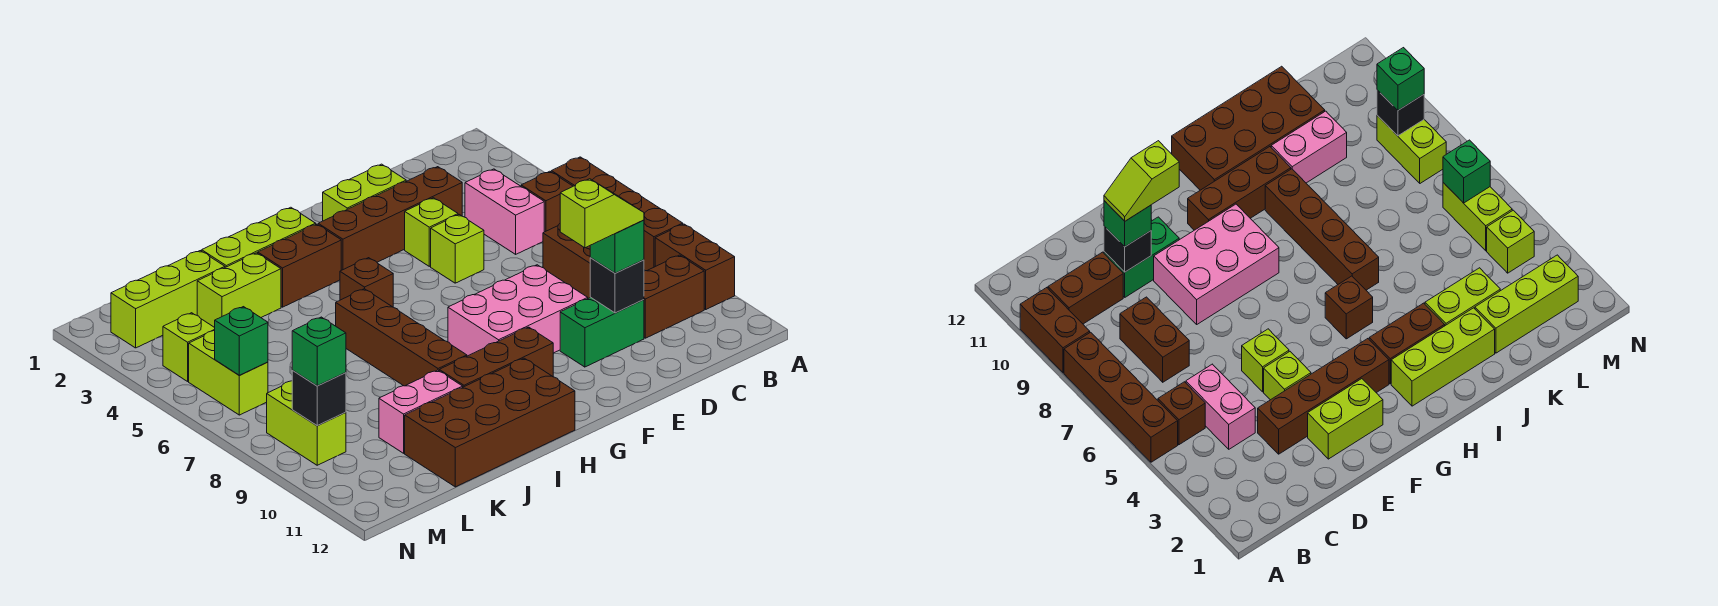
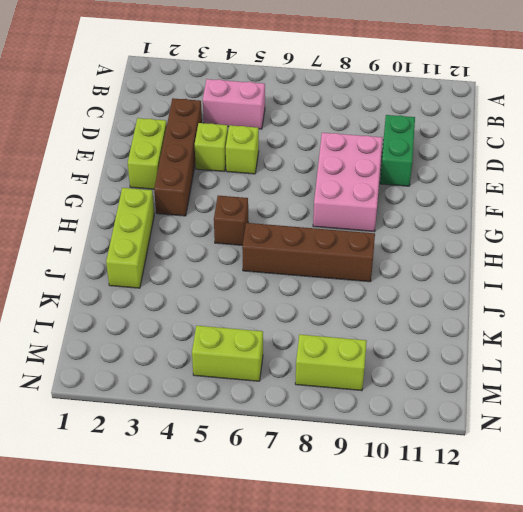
none -> brown brick A5:A8 level 1
none -> brown brick A9:A10 level 1
none -> brown brick B5 level 1
none -> brown brick B10:C10 level 1

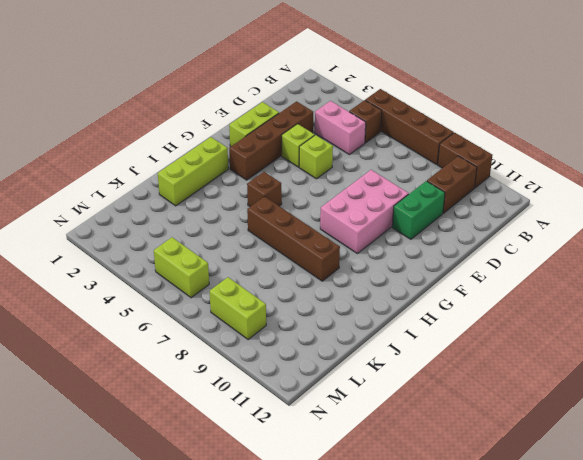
none -> brown brick C7:C8 level 1
none -> brown brick G10:I10 level 1
none -> brown brick H3:I3 level 1
none -> brown brick H11:K12 level 1

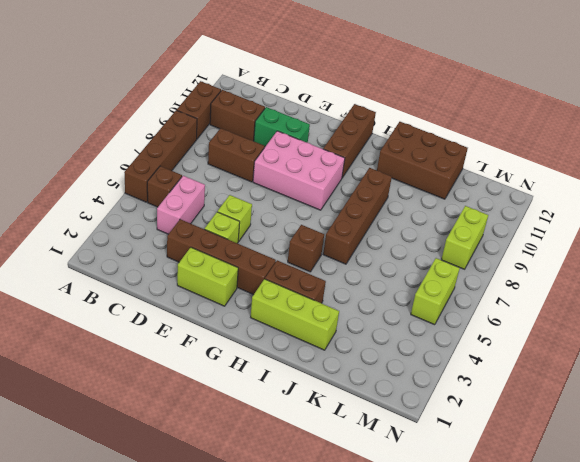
brown brick C8:D8 level 1 -> brown brick C7:C8 level 1
brown brick G10:G12 level 1 -> brown brick G10:I10 level 1
brown brick I11:K12 level 1 -> brown brick H11:K12 level 1
none -> lime brick J3:K3 level 1
none -> pink brick J10:K10 level 1
none -> lime brick K2:M2 level 1
none -> lime brick M4 level 1

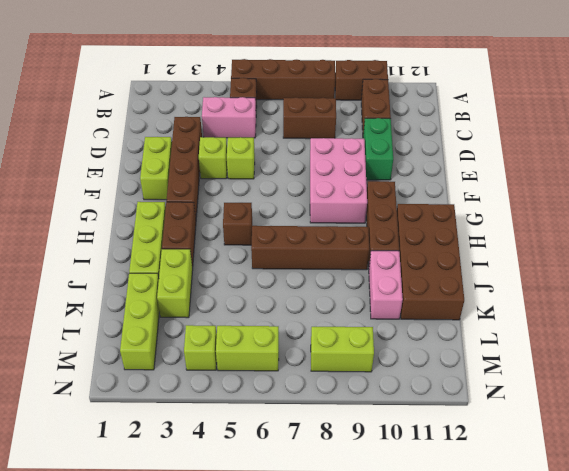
none -> black brick D10 level 2
none -> green brick M6 level 2
none -> black brick M9 level 2
none -> green brick D10 level 3

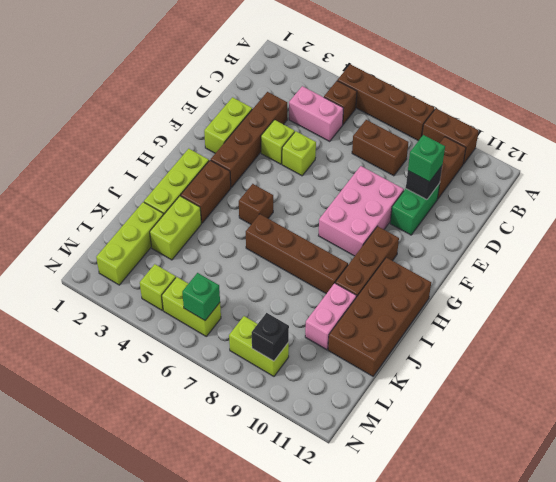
none -> green brick M9 level 3
none -> lime slope D10:E10 level 4 top E

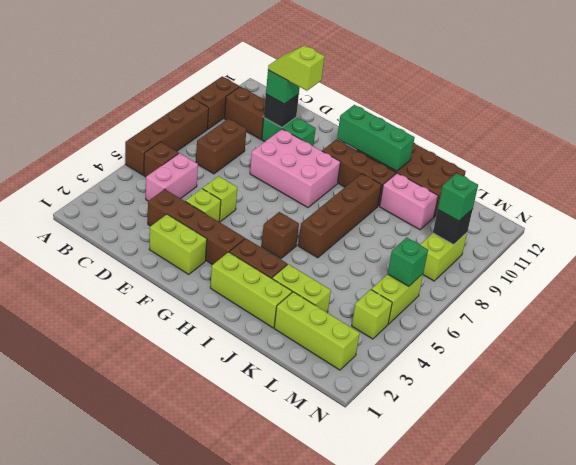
green brick G11:I11 level 2 -> none

